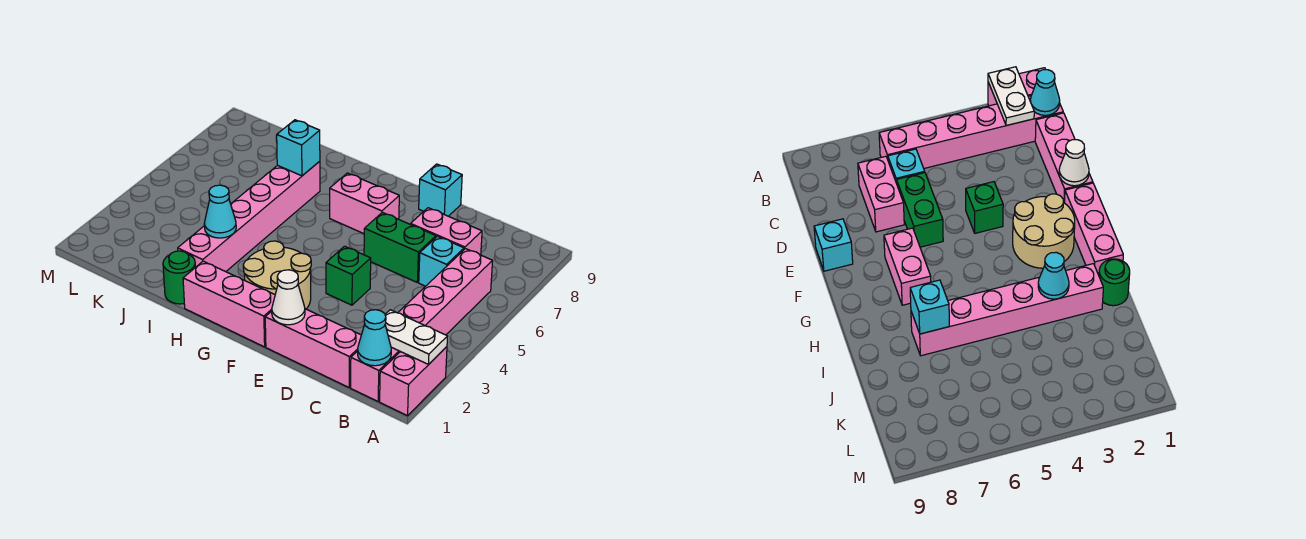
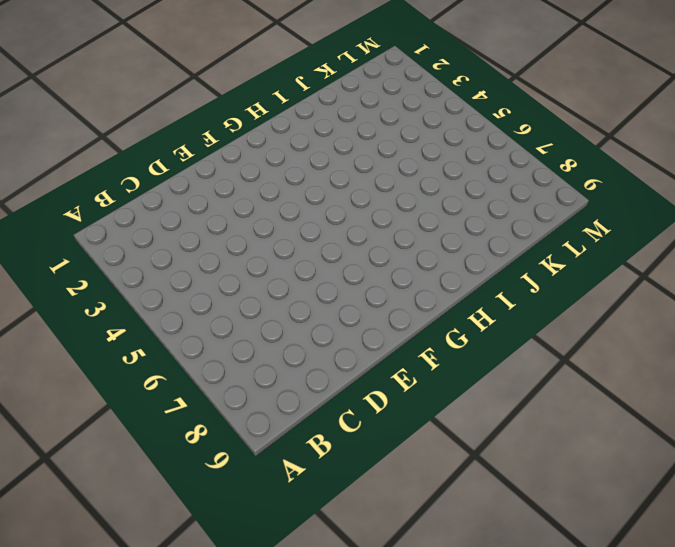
none -> pink brick A1:A2 level 1
none -> pink brick B1:B6 level 1
none -> pink brick C1:E1 level 1

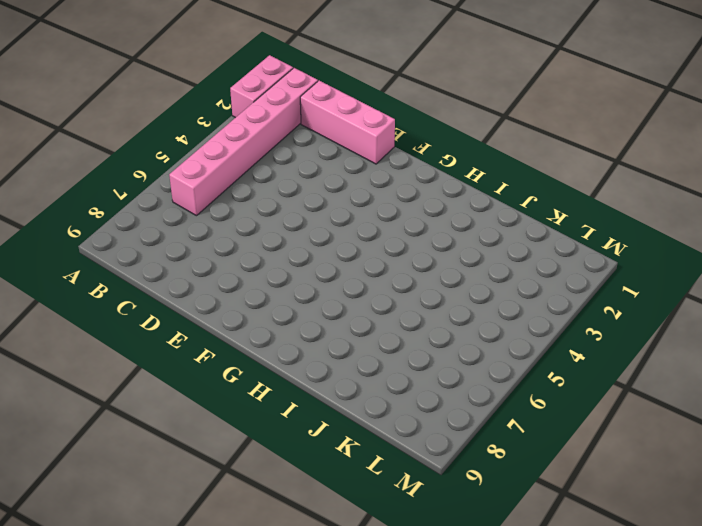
none -> cyan brick C6 level 1
none -> pink brick C7:D7 level 1
none -> green brick D6:E6 level 1

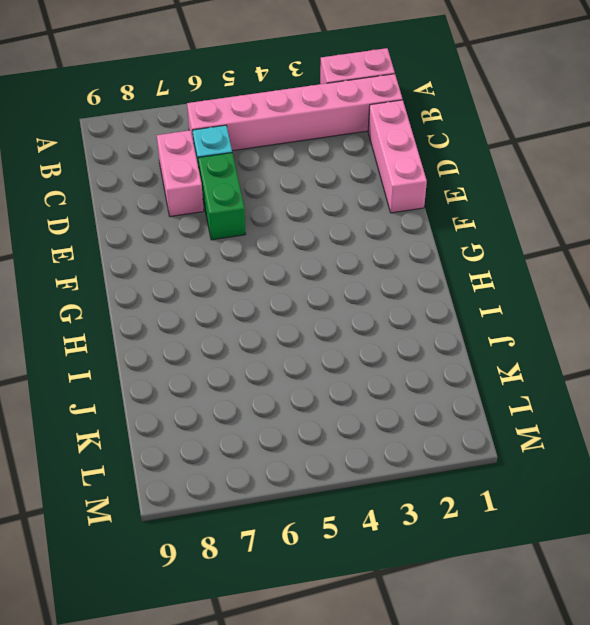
none -> green brick E4 level 1
none -> cyan brick E9 level 1
none -> pink brick F1:H1 level 1

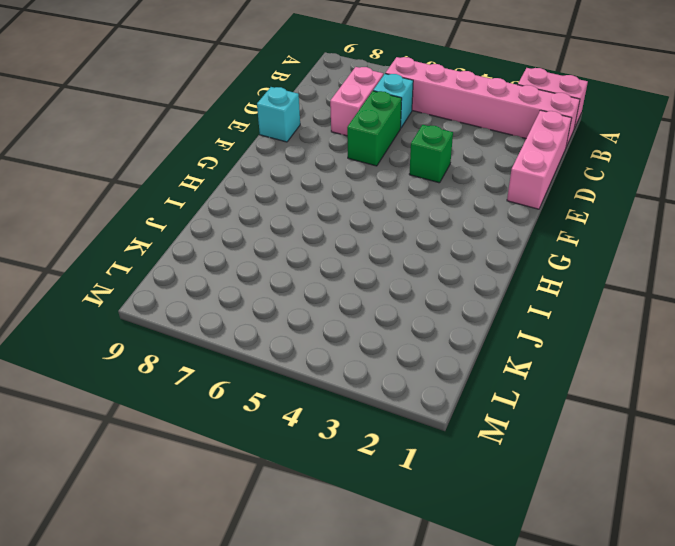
none -> pink brick F1:H1 level 1
none -> tan round brick F2:G3 level 1
none -> pink brick F7:G7 level 1

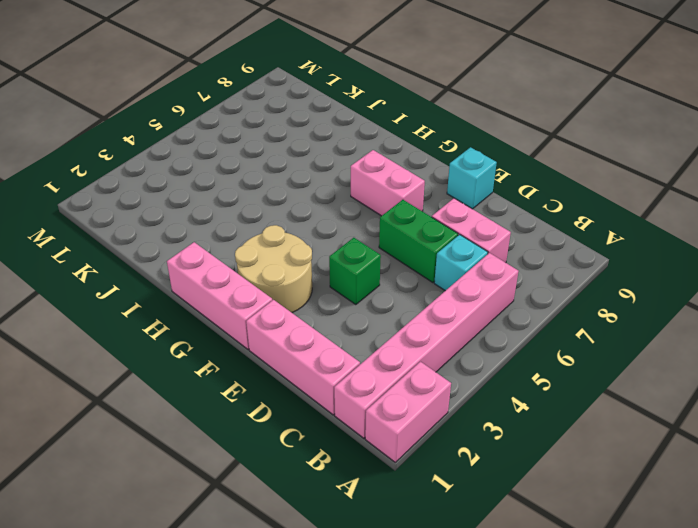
none -> green round brick I1 level 1
none -> pink brick I2:I7 level 1
none -> white plate A2:B2 level 2

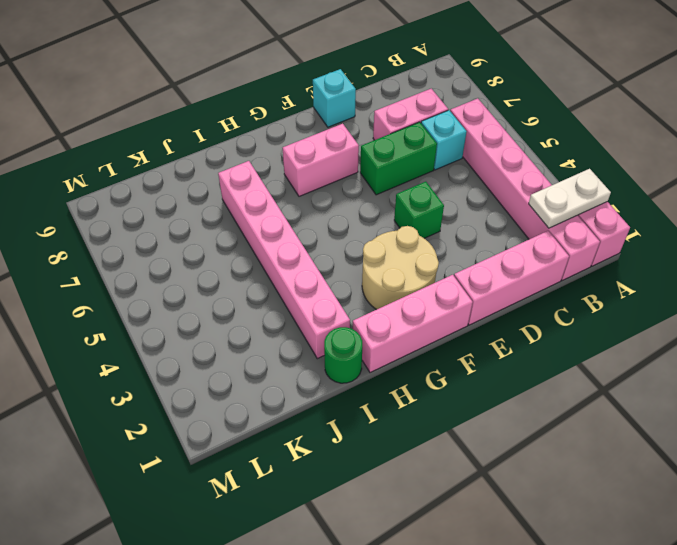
none -> cyan cone B1 level 2
none -> white cone E1 level 2
none -> cyan cone I3 level 2

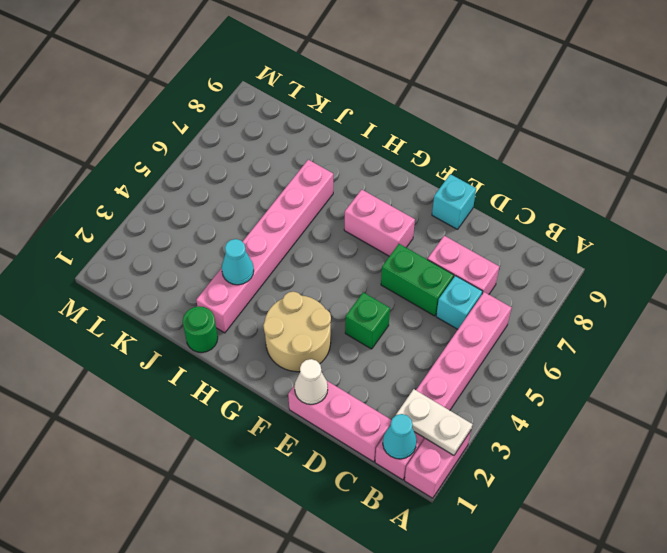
none -> pink brick F1:H1 level 1
none -> cyan brick I7 level 2

